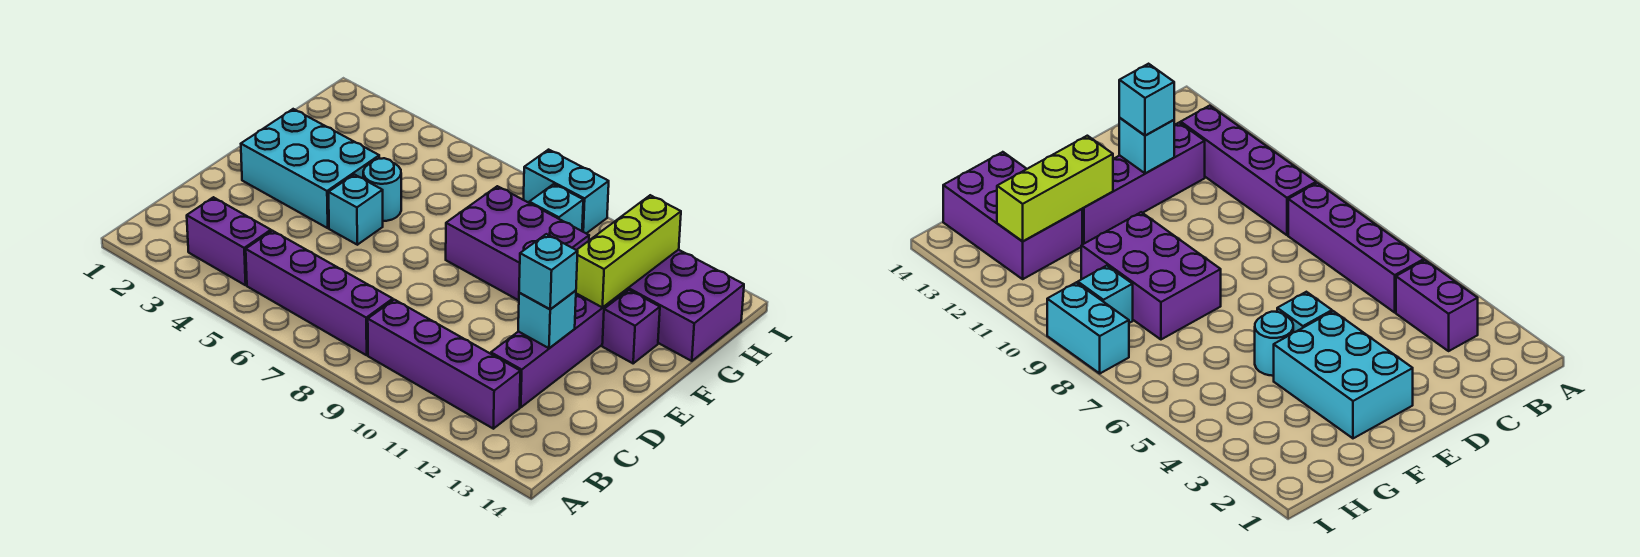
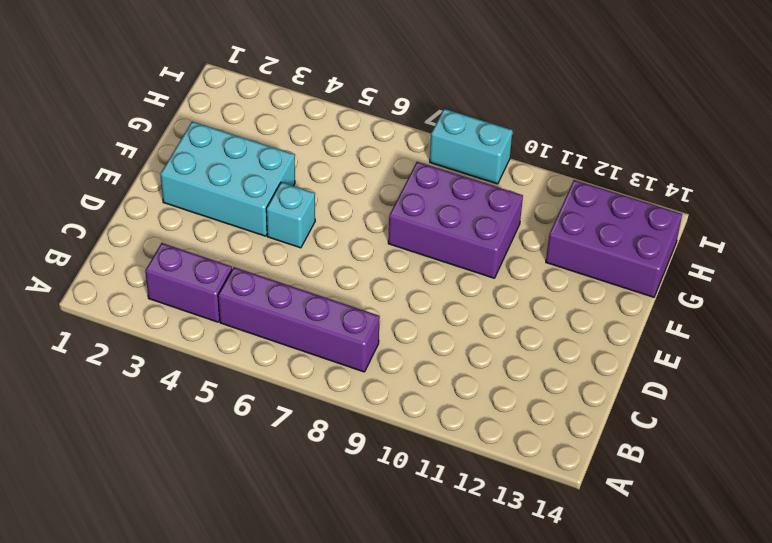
none -> purple brick B9:B12 level 1
none -> purple brick C12:F12 level 1
none -> cyan round brick F5 level 1

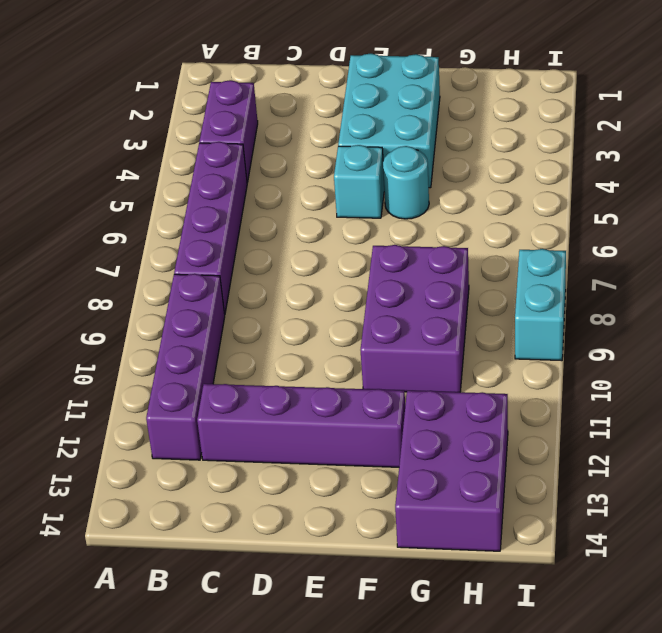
none -> purple brick F13 level 1
none -> cyan brick H9 level 1
none -> cyan brick D12 level 2

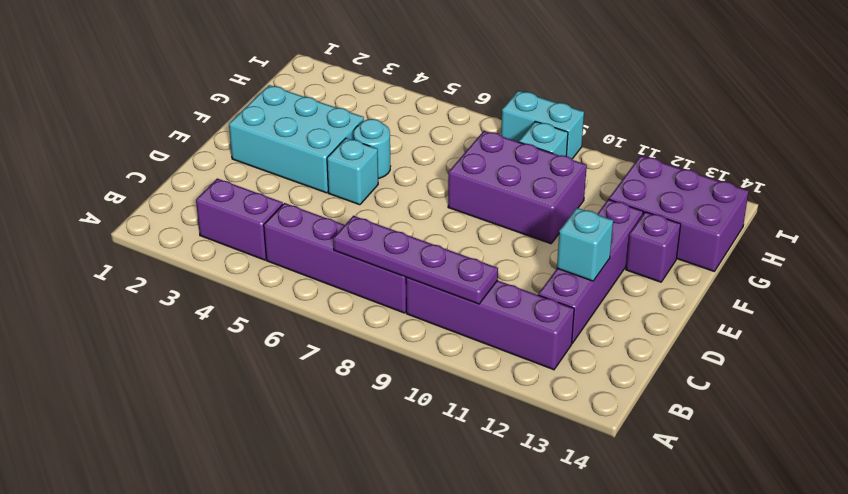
purple plate B7:B10 level 2 -> none
none -> lime brick F12:H12 level 2
none -> cyan brick D12 level 3

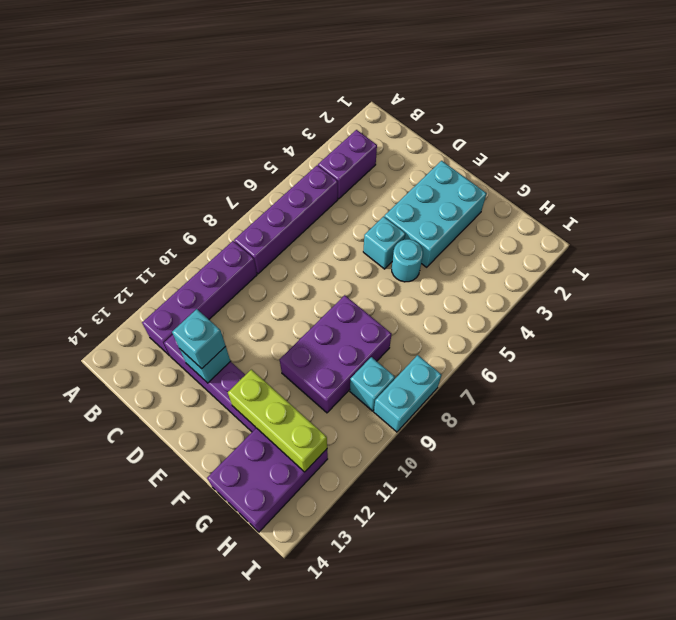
none -> purple brick F13 level 1

